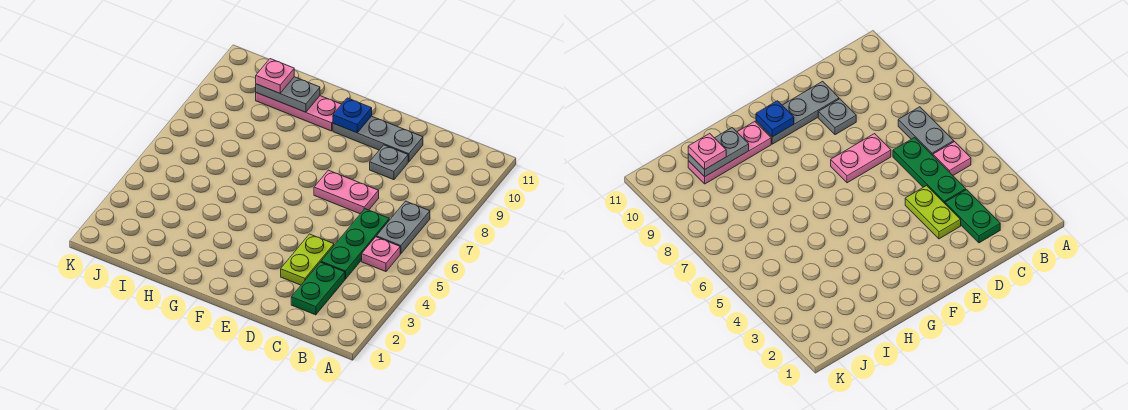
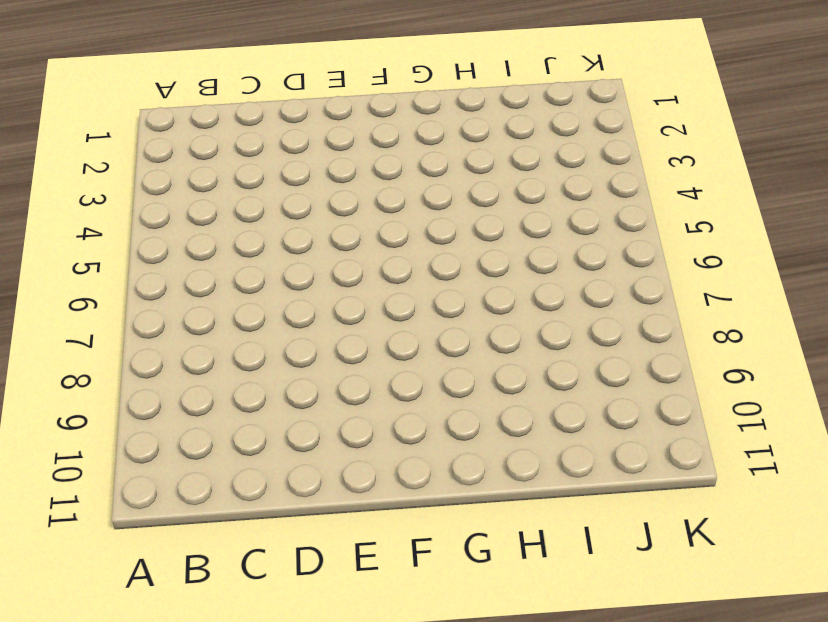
none -> pink plate B5 level 1
none -> grey plate B6:B7 level 1
none -> green plate C2:C3 level 1

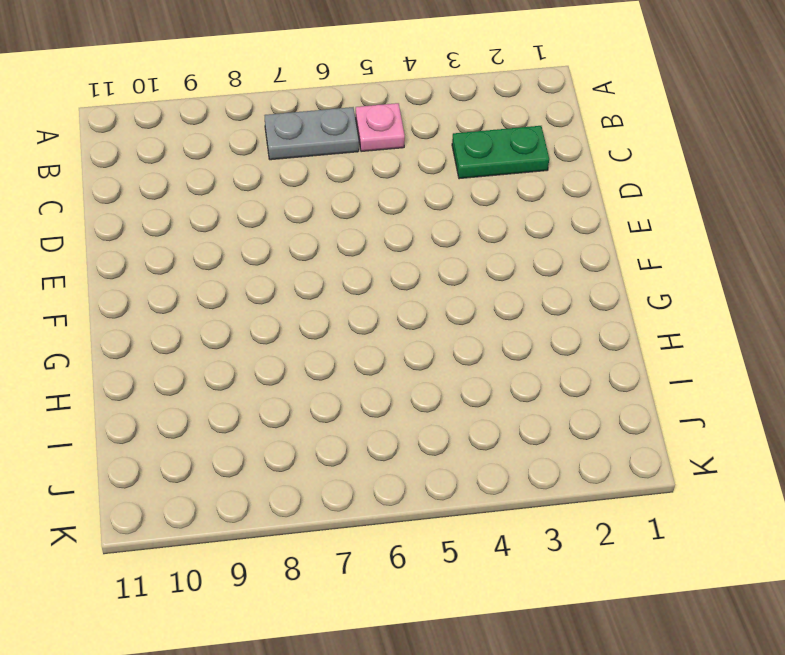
none -> green plate C4:C6 level 1
none -> lime plate D3:D4 level 1
none -> pink plate D7:E7 level 1

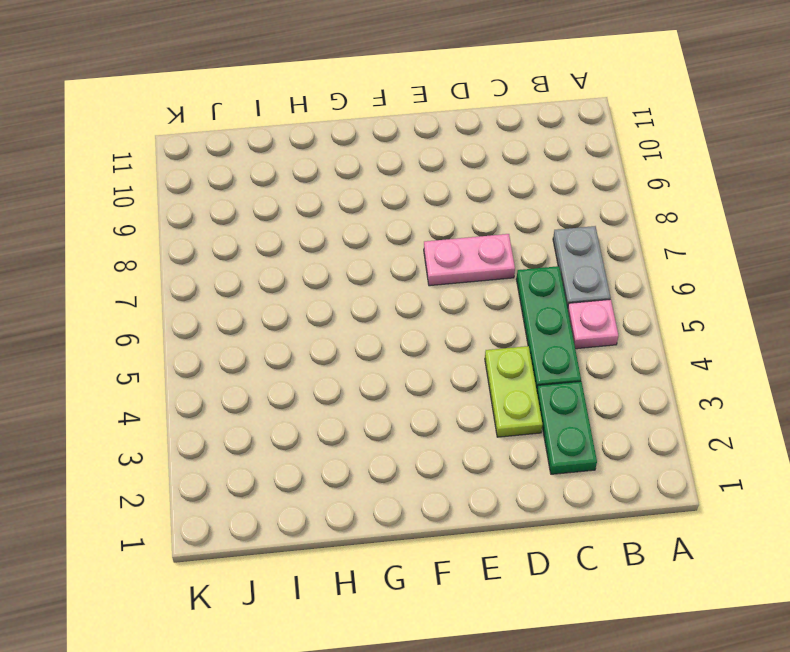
none -> grey plate D9 level 1
none -> grey plate D10:F10 level 1
none -> pink plate G10:I10 level 1

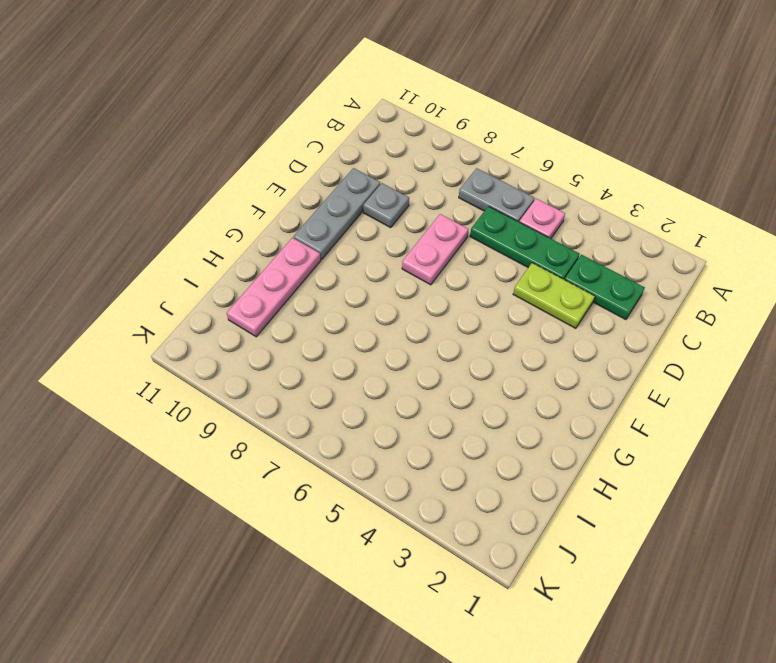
none -> blue plate F10 level 2
none -> grey plate H10:I10 level 2
none -> pink plate I10 level 3

